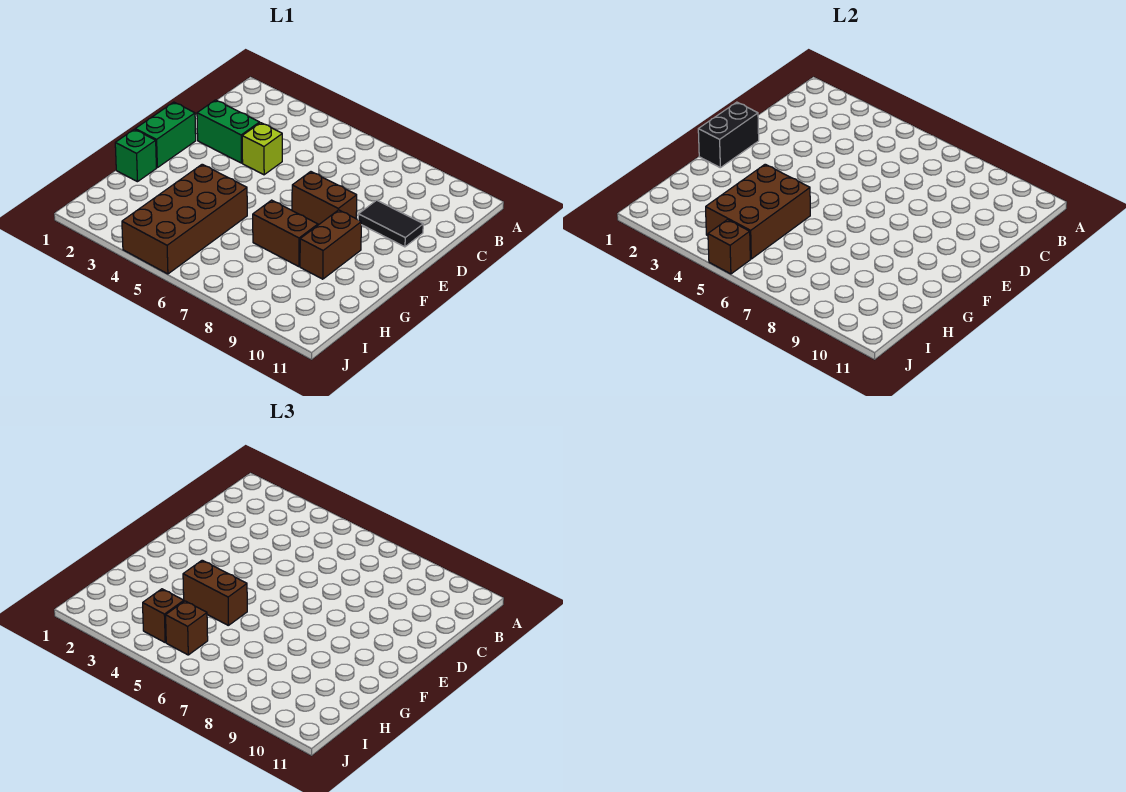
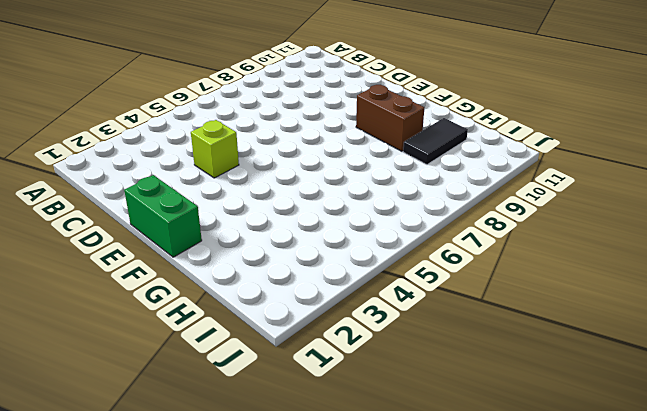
black tile H9:H10 level 1 -> black tile D9:D10 level 1
none -> green brick D2:D3 level 1
none -> brown brick E7:E8 level 1
none -> green brick G1 level 1

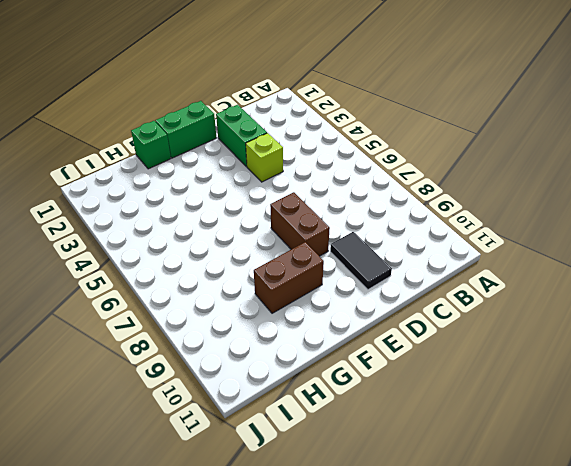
none -> brown brick G4:J5 level 1
none -> brown brick G7:G8 level 1
none -> black brick E1:F1 level 2

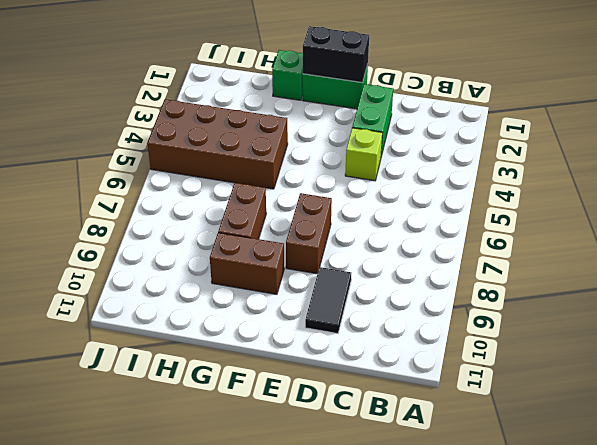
none -> brown brick G4:I5 level 2
none -> brown brick J5 level 2
none -> brown brick G4:G5 level 3

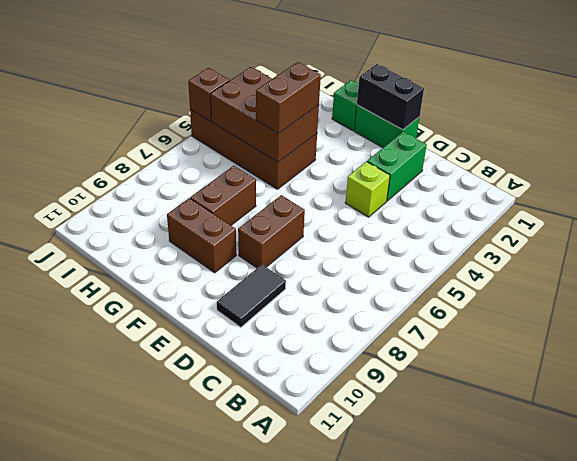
none -> brown brick I4 level 3
none -> brown brick I5 level 3

